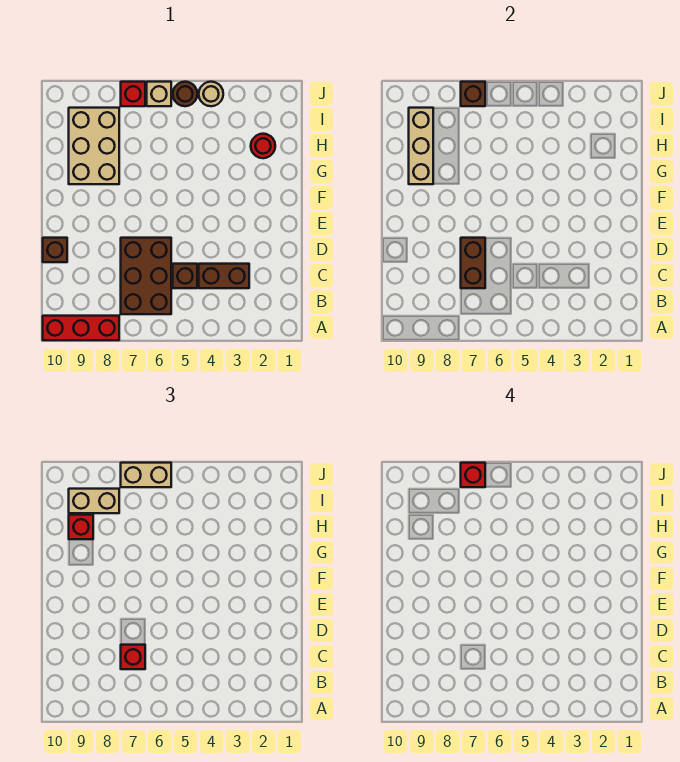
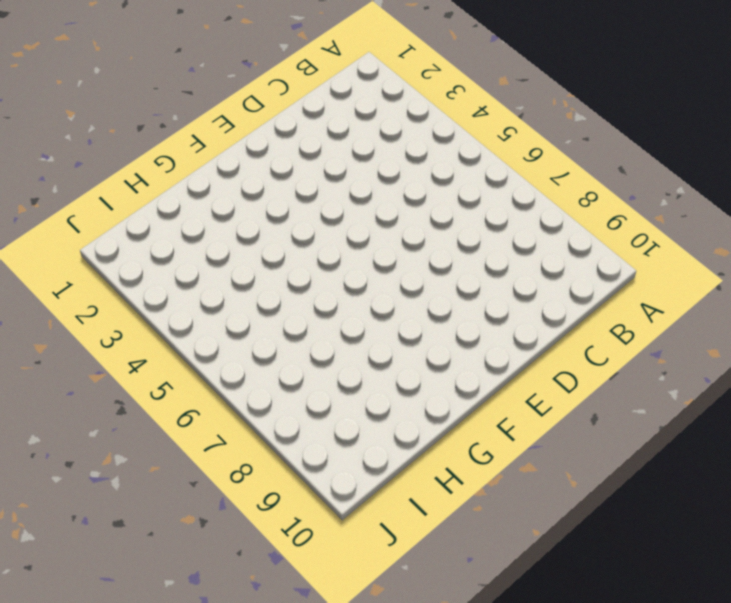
none -> red brick A8:A10 level 1
none -> brown brick B6:D7 level 1
none -> brown brick C3:C4 level 1

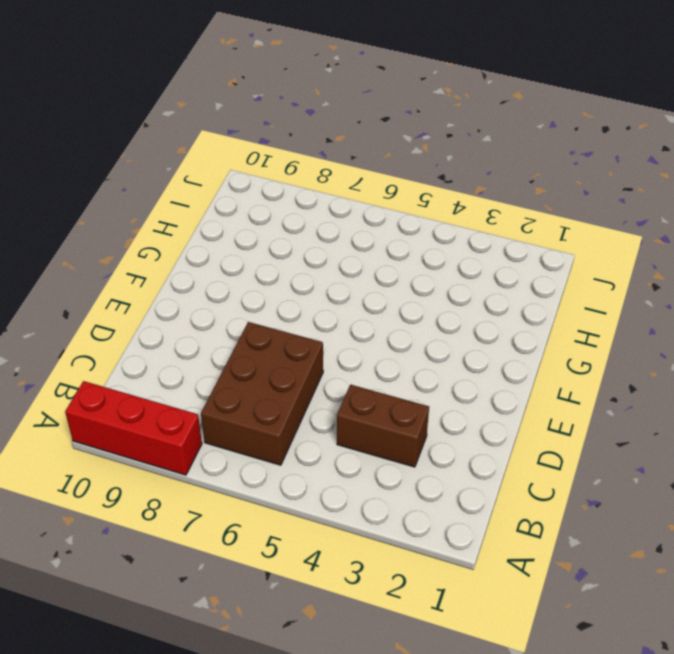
none -> brown brick C5 level 1
none -> brown brick D10 level 1
none -> tan brick G8:I9 level 1

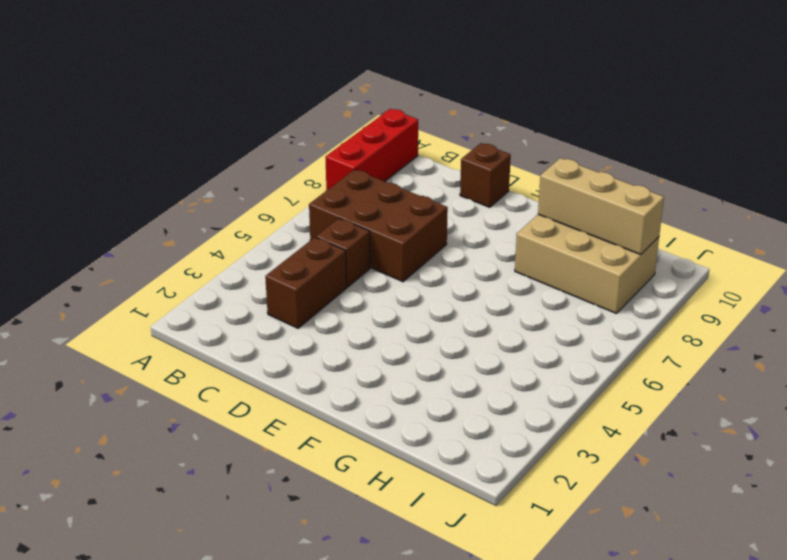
none -> red round brick H2 level 1
none -> tan round brick J4 level 1
none -> brown round brick J5 level 1

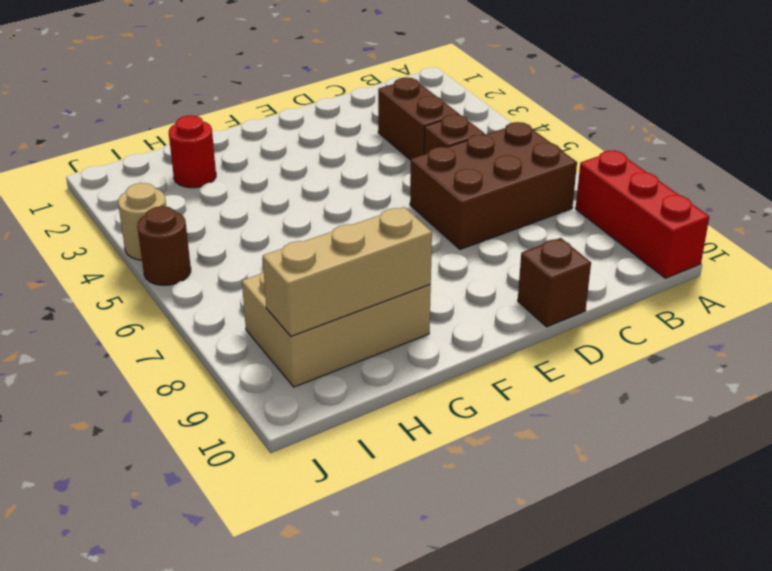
none -> tan brick J6 level 1
none -> red brick J7 level 1
none -> brown brick C7:D7 level 2

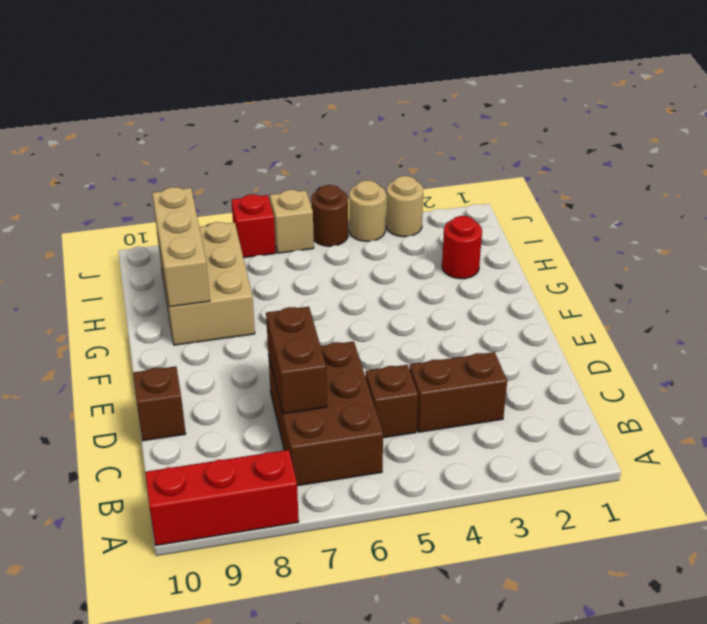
tan round brick J3 level 1 -> none
none -> brown brick J7 level 2
none -> red brick C7 level 3
none -> red brick H9 level 3

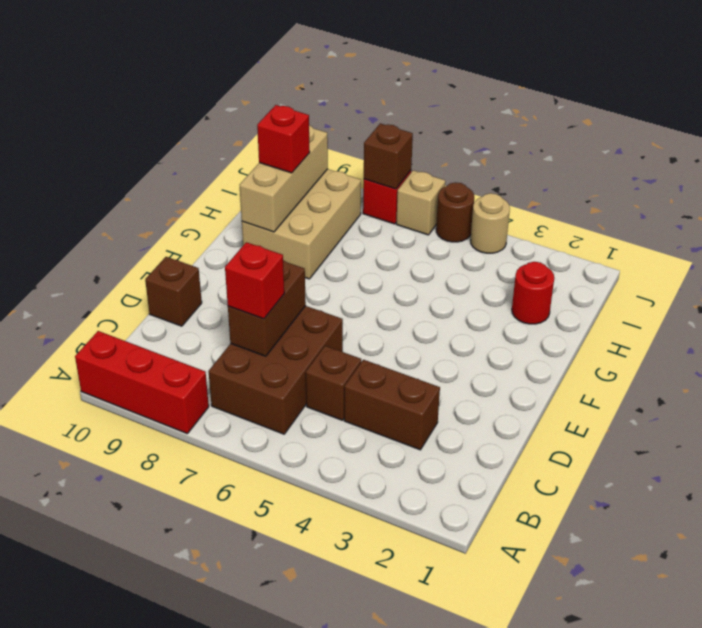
none -> tan brick I8:I9 level 3
none -> tan brick J6:J7 level 3
none -> red brick J7 level 4

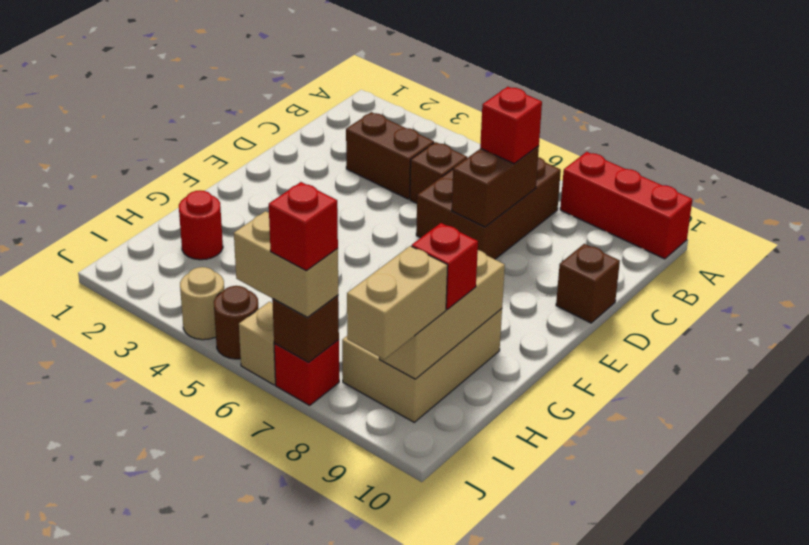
tan brick I9:J9 level 3 -> tan brick I8:I9 level 3

